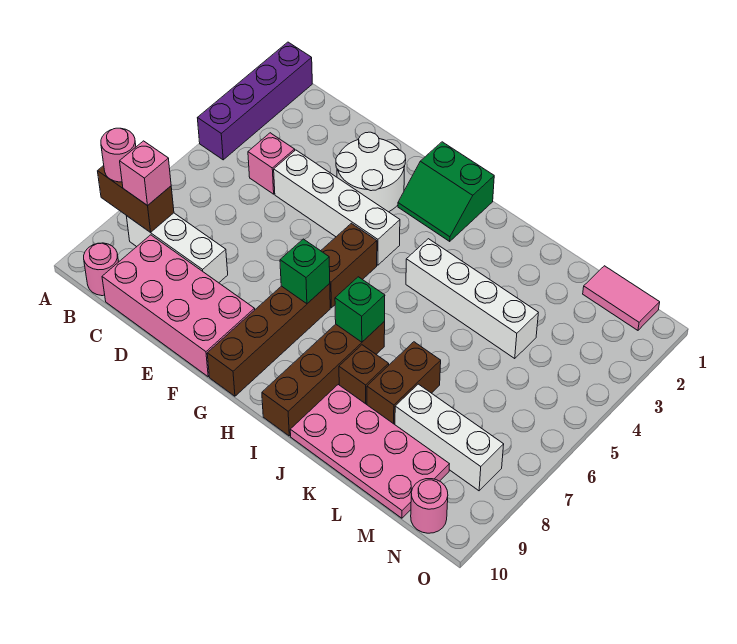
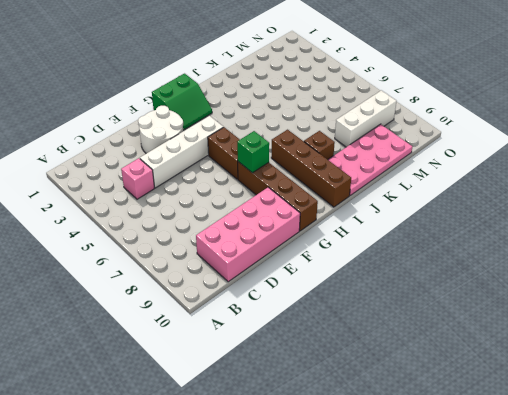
none -> purple brick A1:A4 level 1
none -> white brick B8:D8 level 1
none -> pink round brick B10 level 1

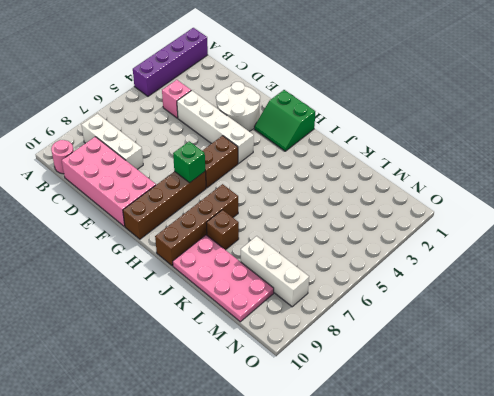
none -> white brick I4:L4 level 1
none -> brown brick K7:K8 level 1
none -> pink tile M1:N1 level 1

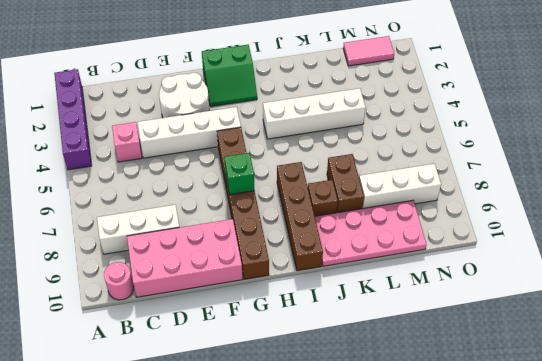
none -> pink round brick N10 level 1
none -> brown brick A8:B8 level 2
none -> green brick I7 level 2

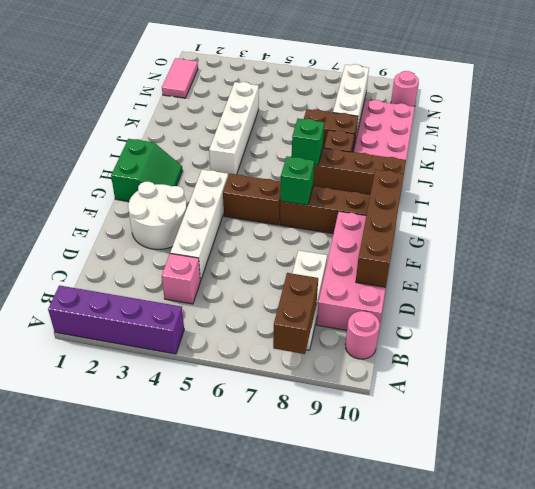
brown brick D10:G10 level 2 -> none
none -> pink round brick A8 level 3
none -> pink brick B8 level 3

